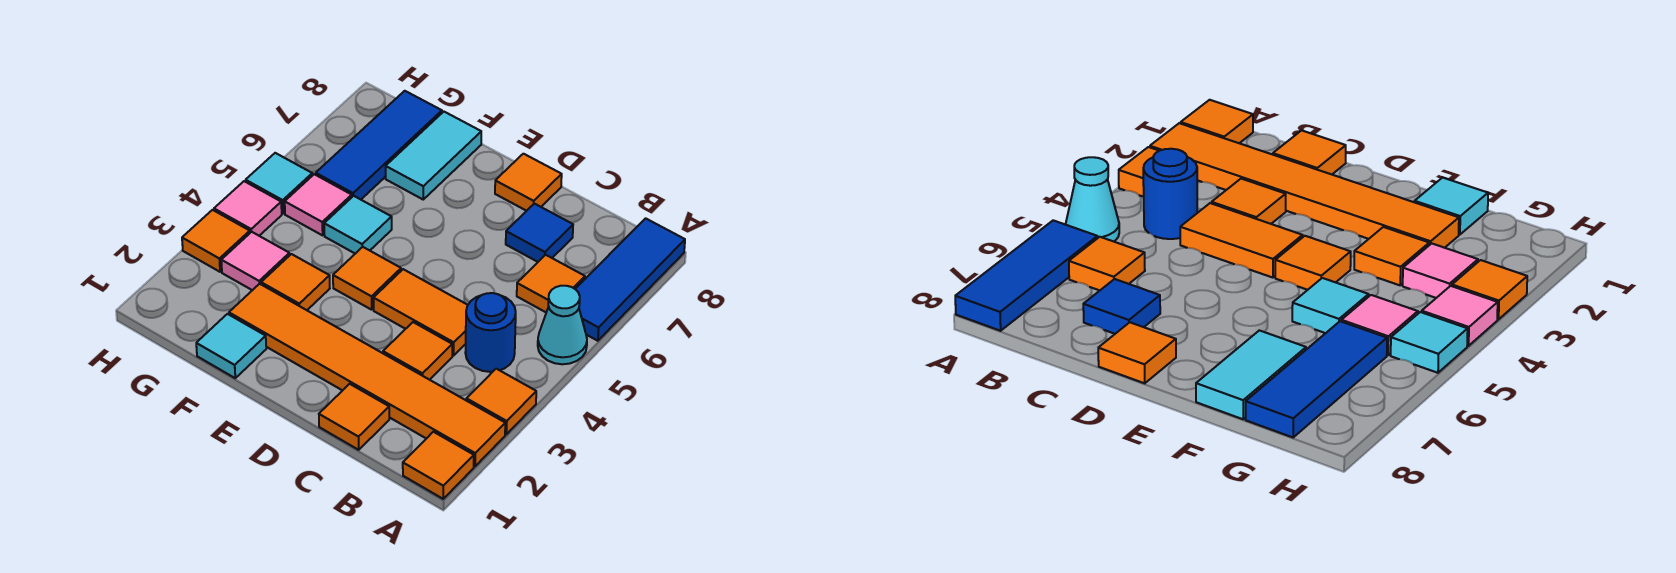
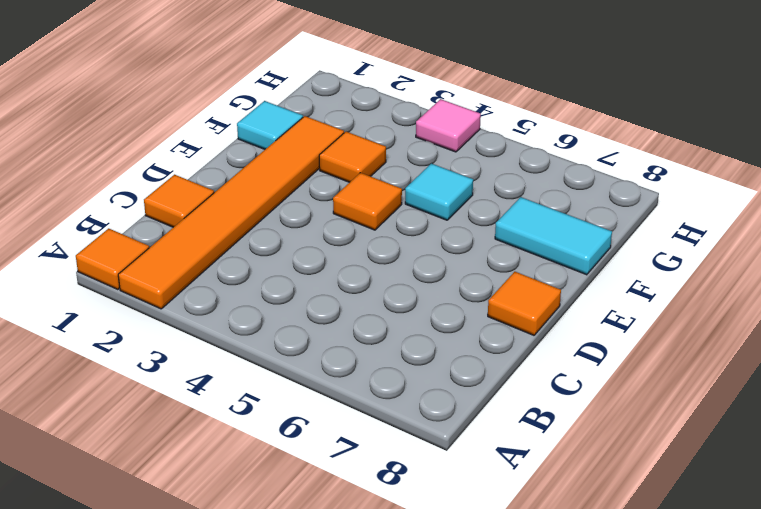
none -> orange tile A3 level 1
none -> cyan cone A5 level 1
none -> blue tile A6:A8 level 1

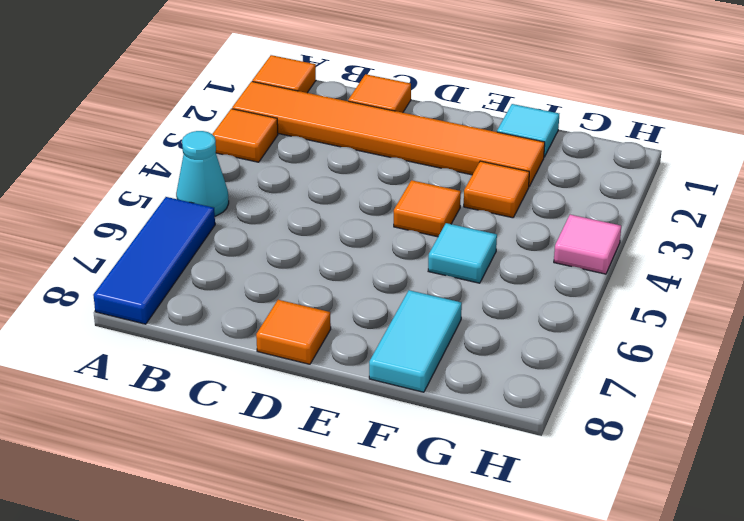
none -> blue round brick B4 level 1
none -> orange tile B6 level 1
none -> orange tile C3 level 1

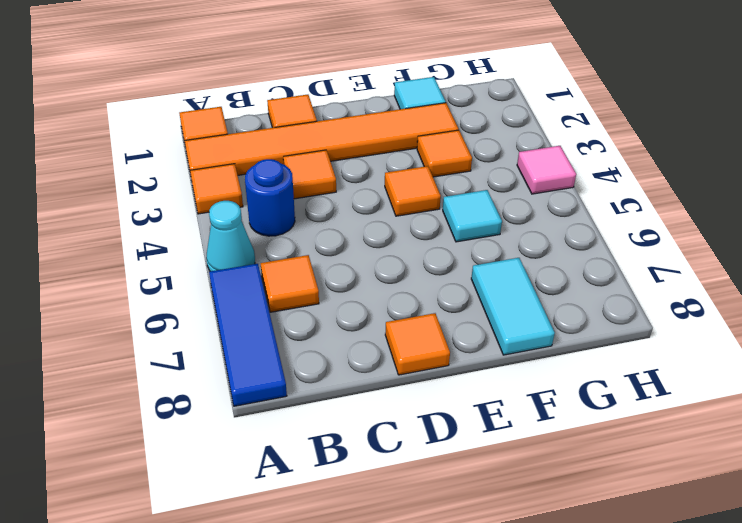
none -> orange tile C4:D4 level 1
none -> blue tile C7 level 1
none -> pink tile G3 level 1

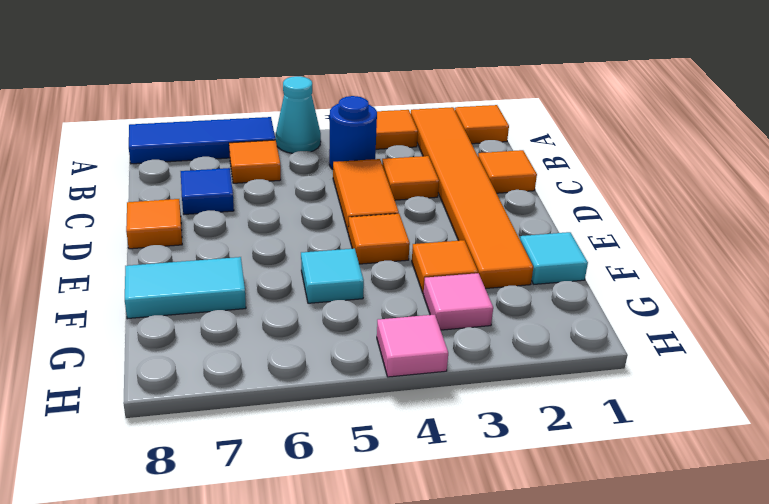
none -> pink tile G5 level 1
none -> blue tile G6:G8 level 1
none -> orange tile H3 level 1

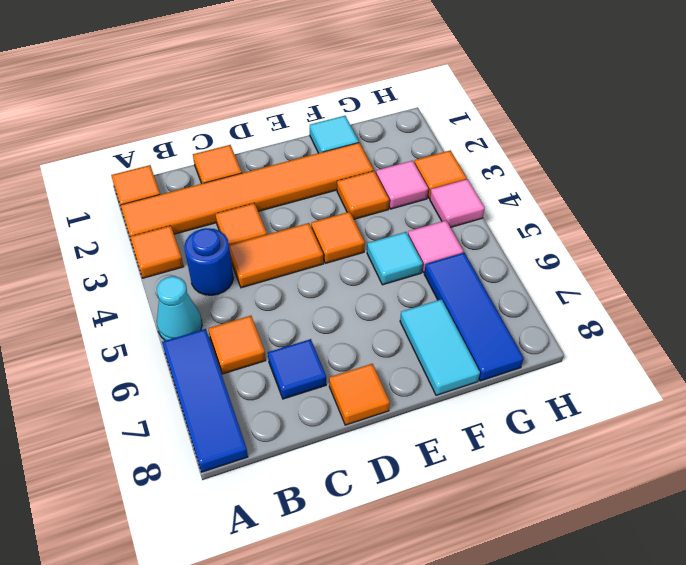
none -> cyan tile H5 level 1

